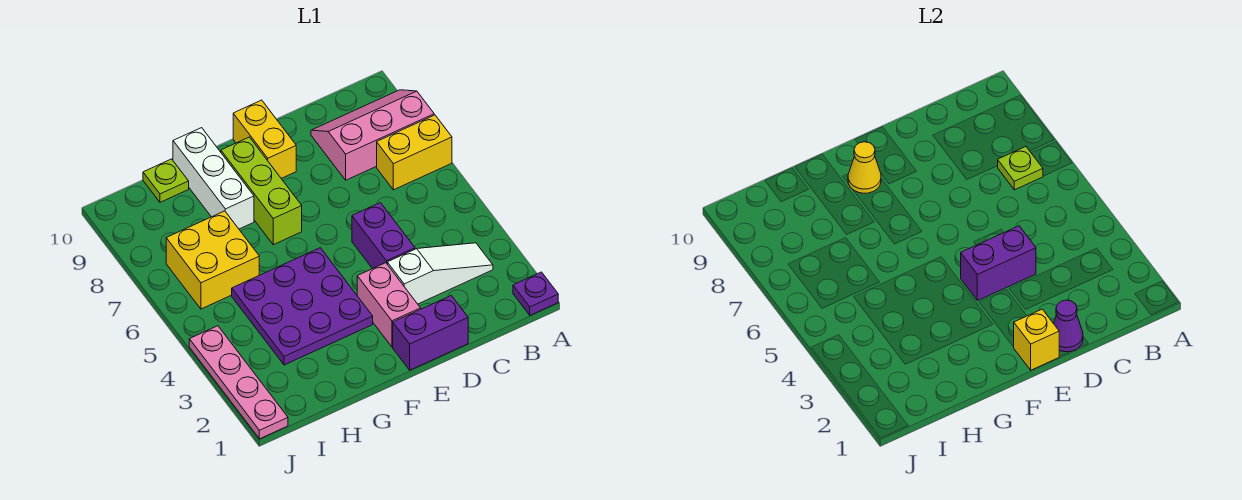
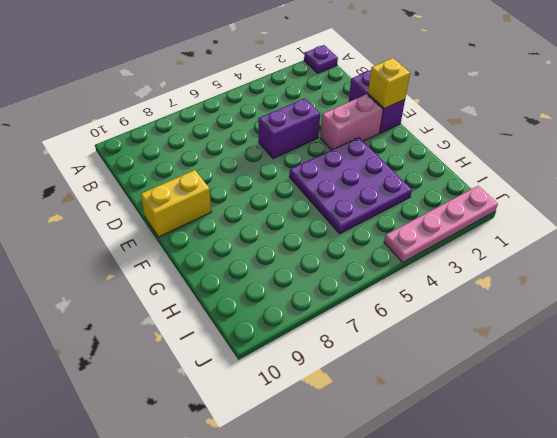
none -> yellow brick A7:B7 level 1
none -> pink slope A8:C9 level 1 top 8
none -> white slope B3:D3 level 1 top D

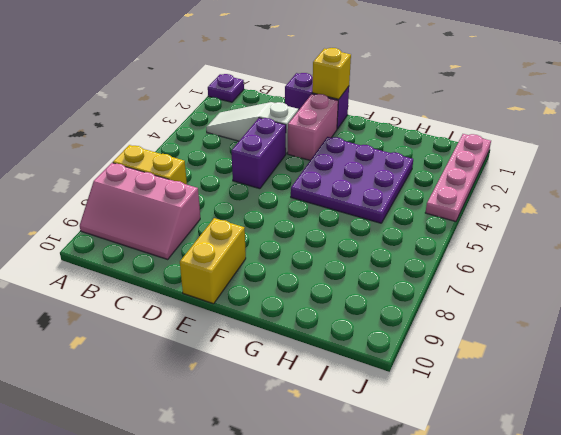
none -> lime brick F7:F9 level 1
none -> white brick G8:G10 level 1
none -> yellow brick H6:I7 level 1

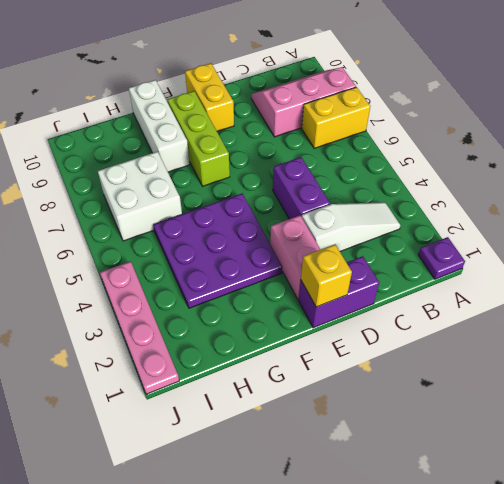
white brick H6:I7 level 1 -> yellow brick H6:I7 level 1
none -> lime plate H10 level 1
none -> lime plate B7 level 2
none -> purple cone D1 level 2

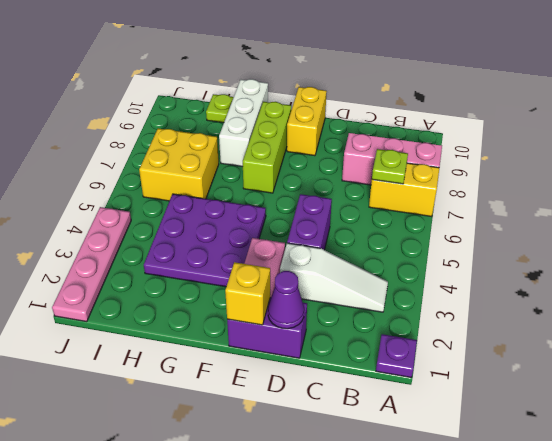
none -> purple brick D4:E4 level 2
none -> yellow cone F9 level 2

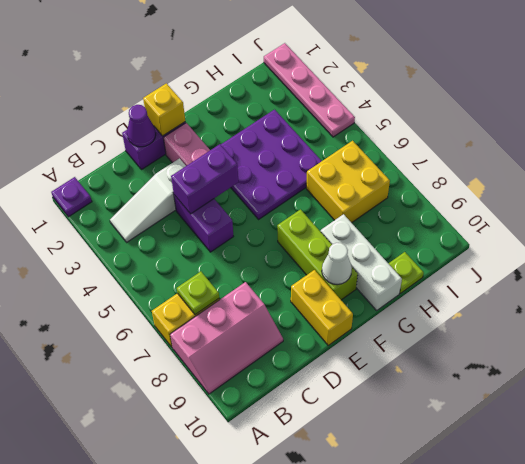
white cone F9 level 2 -> yellow cone F9 level 2

